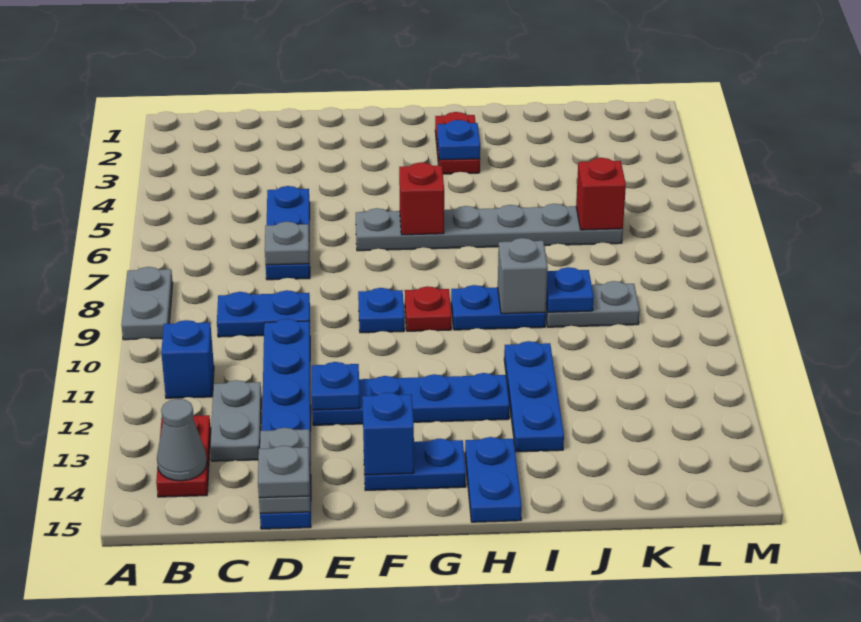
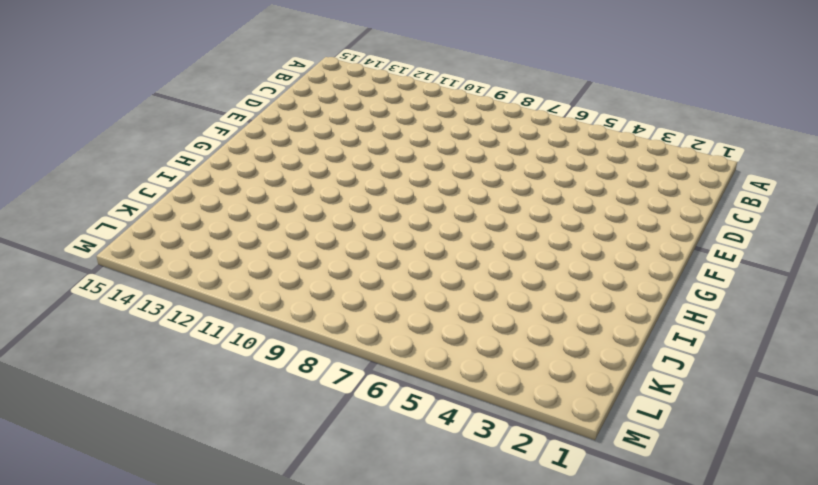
none -> grey plate A8:A9 level 1
none -> blue brick B11 level 1
none -> red plate B13:B14 level 1

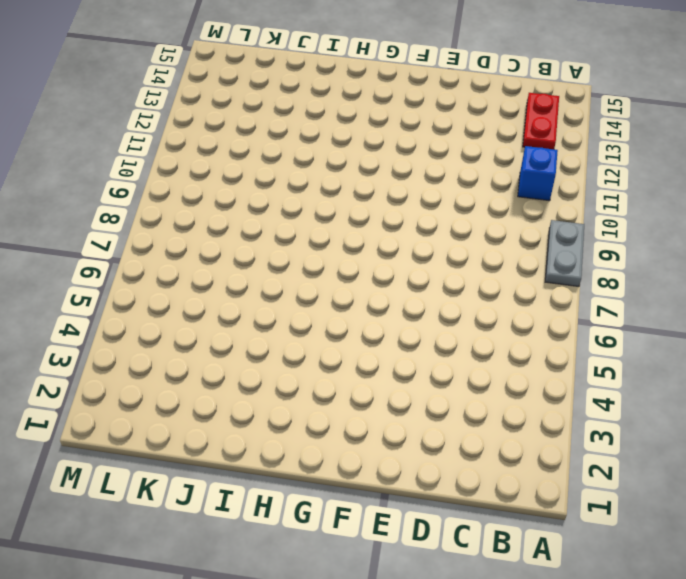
none -> blue plate C9:D9 level 1
none -> grey plate C12:C13 level 1
none -> blue plate D5:D7 level 1

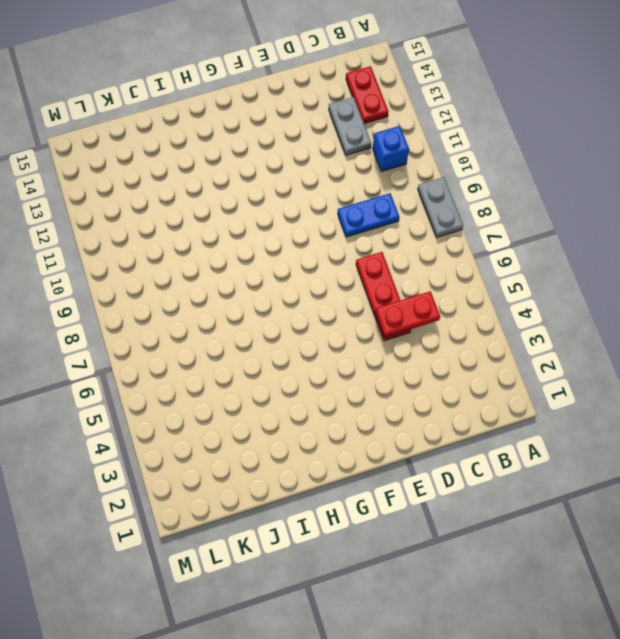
red plate C5:D5 level 2 -> red plate H2:H3 level 1
red plate D5:D7 level 1 -> blue plate D5:D7 level 1
none -> blue plate D10:D15 level 1
none -> blue plate E12:H12 level 1
none -> grey plate F6:K6 level 1

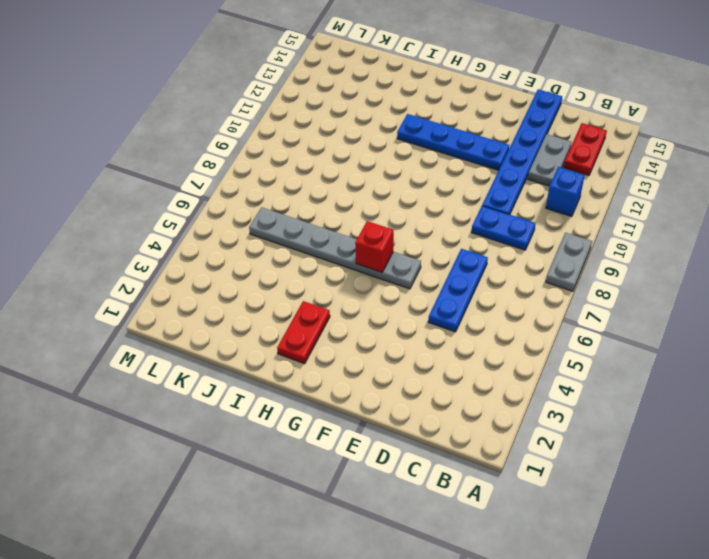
none -> blue plate F9 level 1
none -> blue plate F14:G14 level 1
none -> red plate G9 level 1

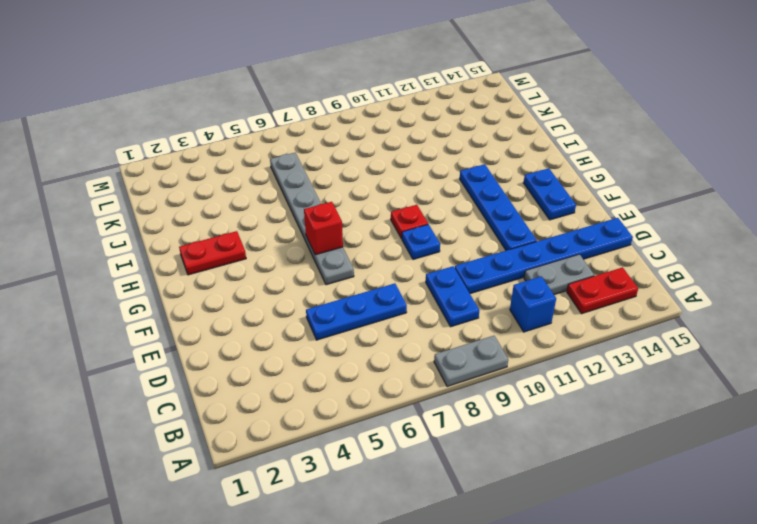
none -> blue plate H9:I9 level 1
none -> blue plate H14:H15 level 1
none -> blue plate I11:I13 level 1

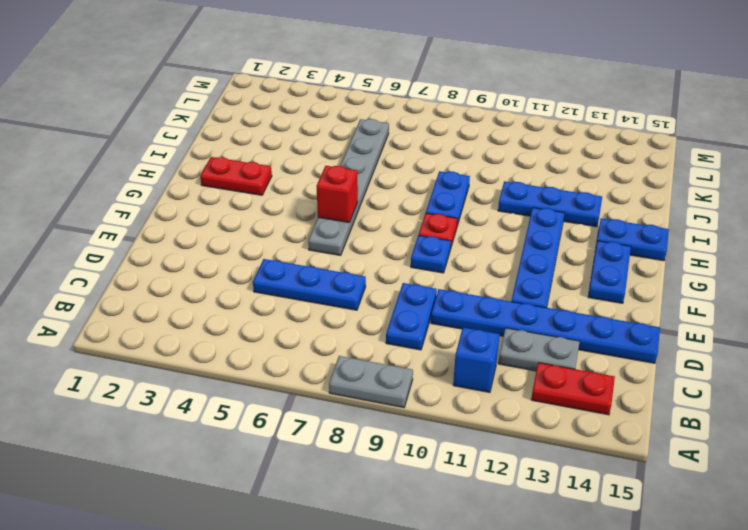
none -> grey plate J9:K9 level 1
none -> grey cone B14 level 2
none -> grey plate D7 level 2

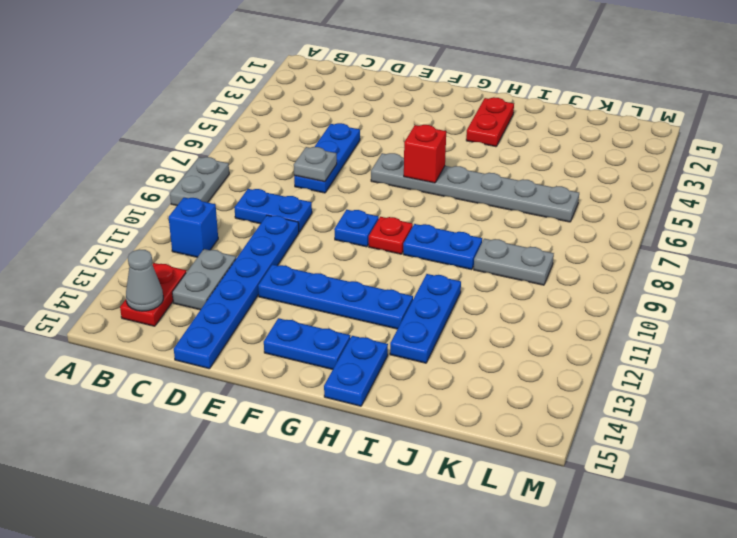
none -> grey plate D14:D15 level 2
none -> blue plate E12 level 2
none -> blue brick F14 level 2

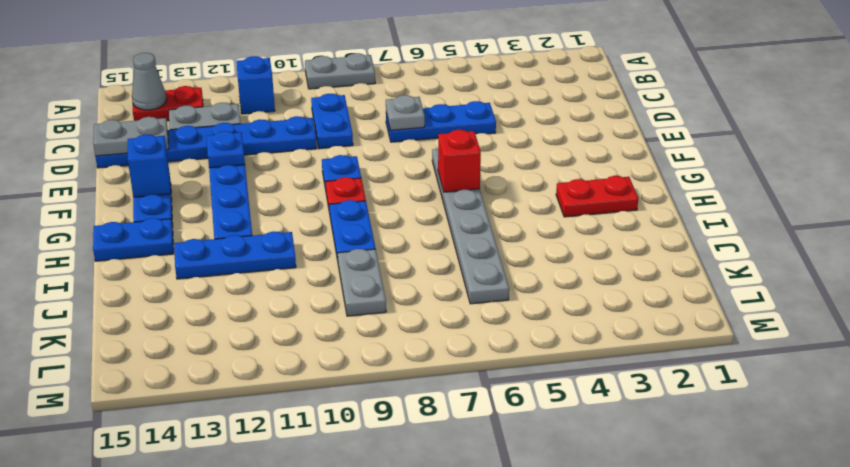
none -> blue plate H3 level 2
none -> grey brick I9 level 2
none -> blue plate J9 level 2

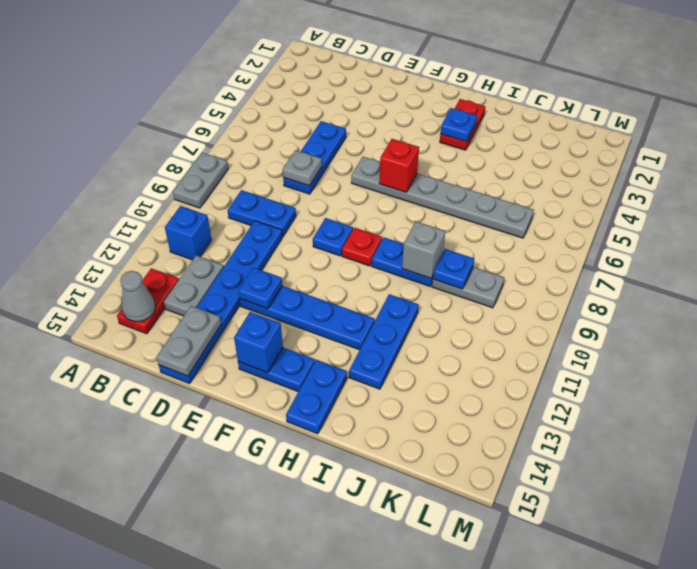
none -> red brick K6 level 2
none -> grey plate D15 level 3

